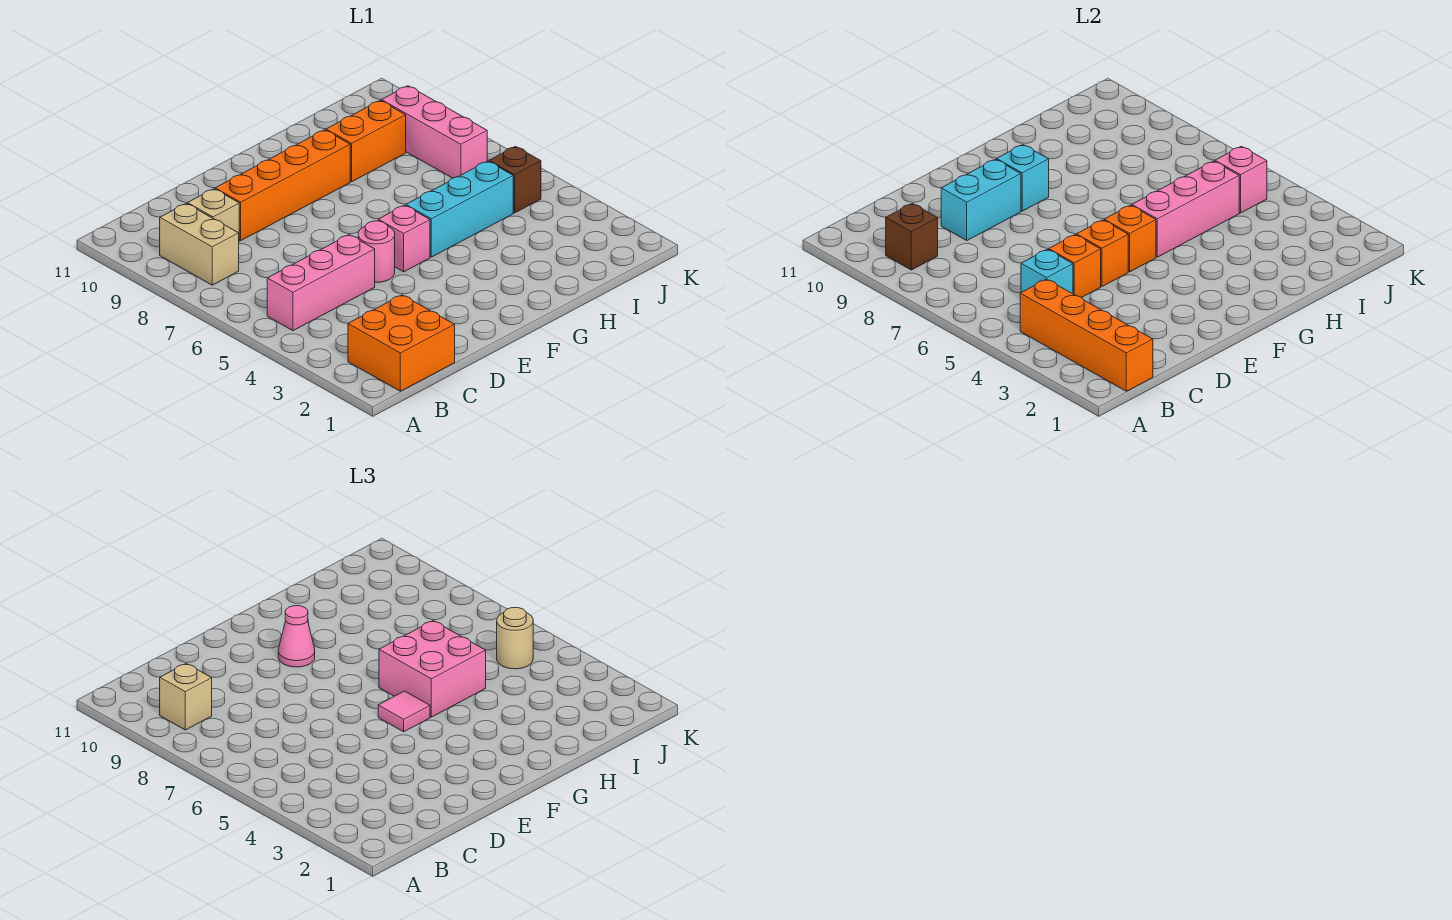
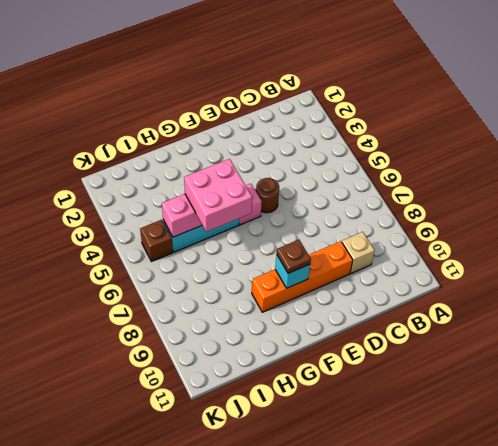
brown round brick E5 level 1 -> pink round brick E5 level 1
brown plate F9 level 3 -> pink cone F9 level 3
none -> orange brick B1:C2 level 1
none -> pink brick B5:D5 level 1
none -> tan brick B8:B9 level 1

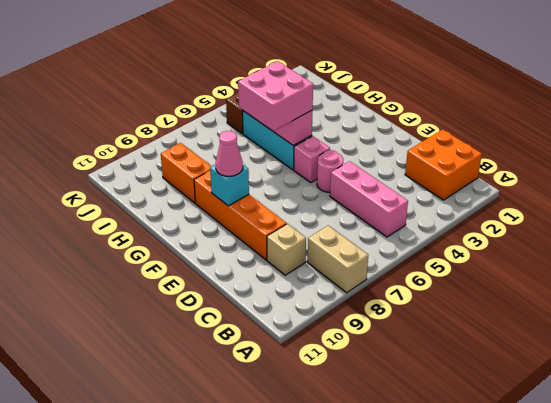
tan brick A8:B8 level 1 -> tan brick B8:B9 level 1
none -> pink brick J7:J9 level 1
none -> orange brick B1:B4 level 2
none -> brown brick B9 level 2

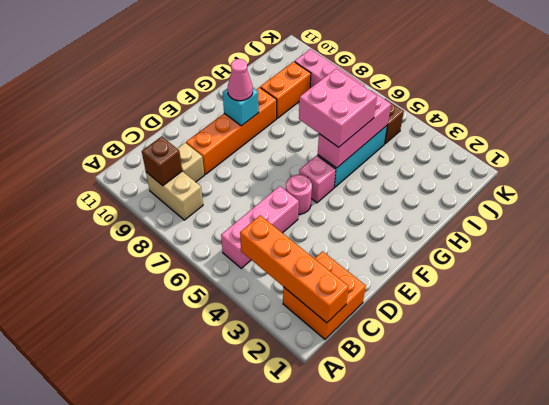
none -> cyan brick C5 level 2
none -> orange brick D5 level 2
none -> cyan brick D9:E9 level 2

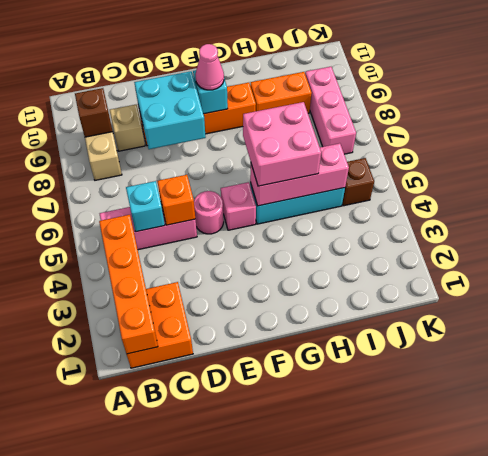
cyan brick D8:E9 level 2 -> cyan brick D9:E9 level 2
none -> orange brick E5 level 2
none -> orange brick F5 level 2
none -> pink brick J5 level 2

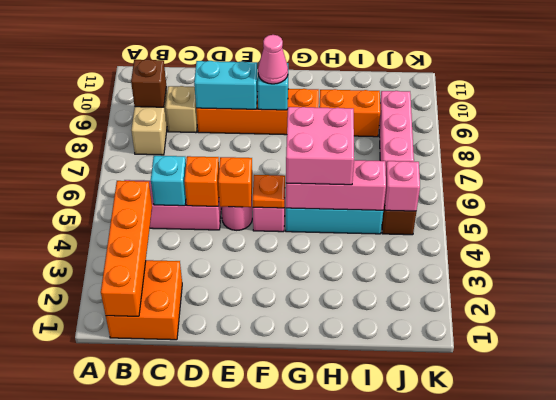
orange plate F5 level 2 -> orange brick F5 level 2
none -> tan brick B9 level 3
none -> pink tile F5 level 3
none -> tan round brick J5 level 3

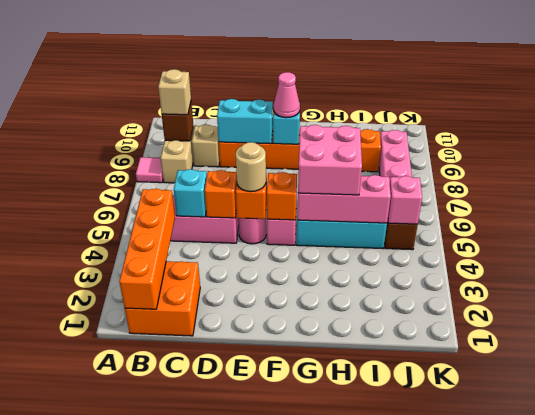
pink tile A8 level 1 -> pink tile F5 level 3
tan round brick E5 level 3 -> tan round brick J5 level 3

